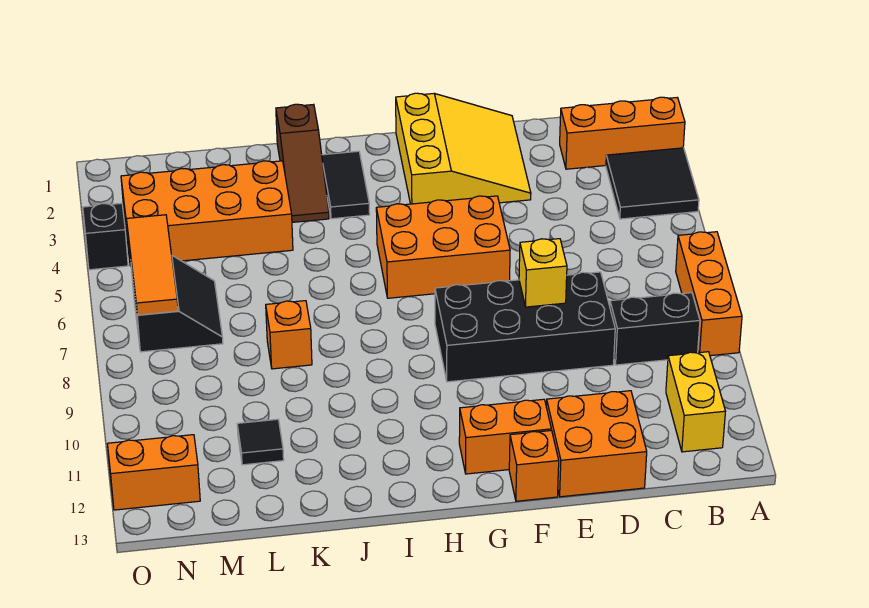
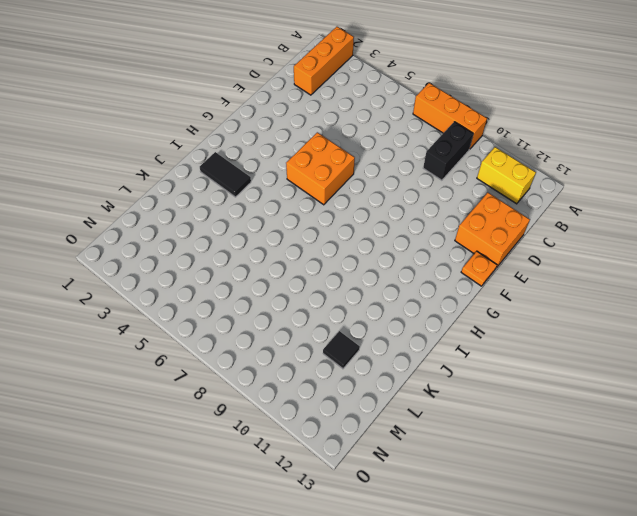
orange brick F5:G6 level 1 -> orange brick F5:H6 level 1
orange plate F13 level 1 -> orange brick F13 level 1
none -> black tile A3:B4 level 1
none -> black brick D8:G9 level 1
none -> yellow slope E1:G3 level 1 top G

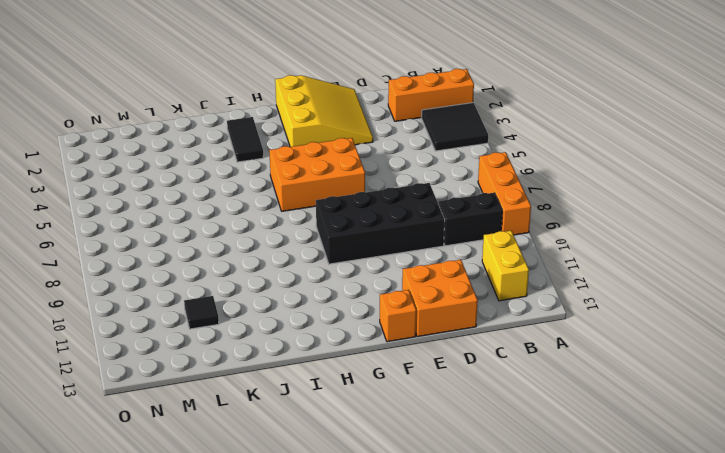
none -> orange brick F12:G12 level 1
none -> brown slope J1:J3 level 1 top 1
none -> orange brick K3:N4 level 1

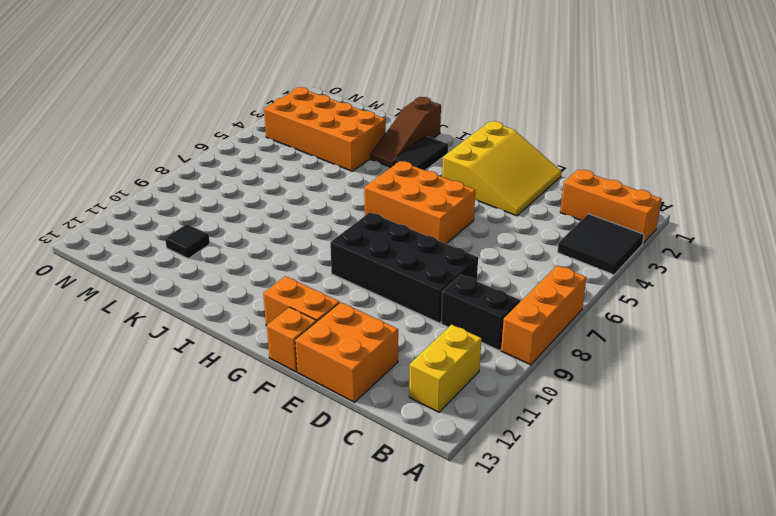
none -> orange brick K8 level 1
none -> black slope M6:N7 level 1 top N
none -> orange brick N12:O12 level 1

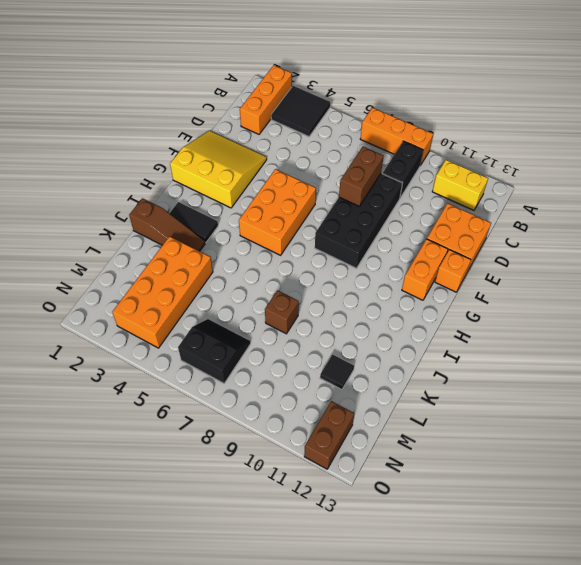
brown brick D8:E8 level 2 -> yellow brick E8 level 2
brown brick K8 level 1 -> orange brick K8 level 1
brown brick N12:O12 level 1 -> orange brick N12:O12 level 1
none -> black brick O4 level 1
none -> orange tile N5:N7 level 2

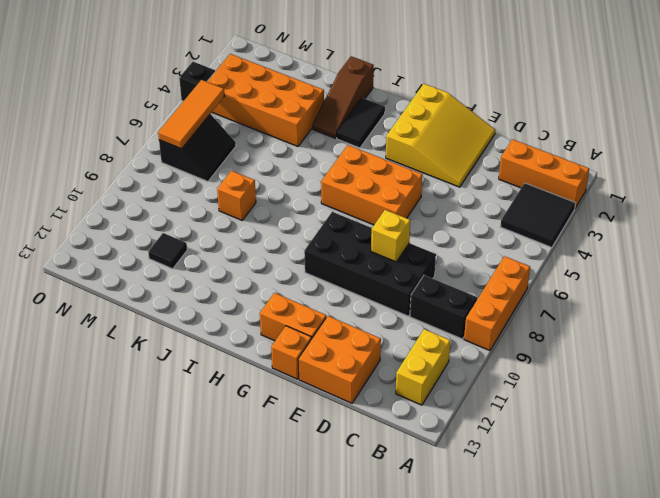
none -> orange brick N12:O12 level 1

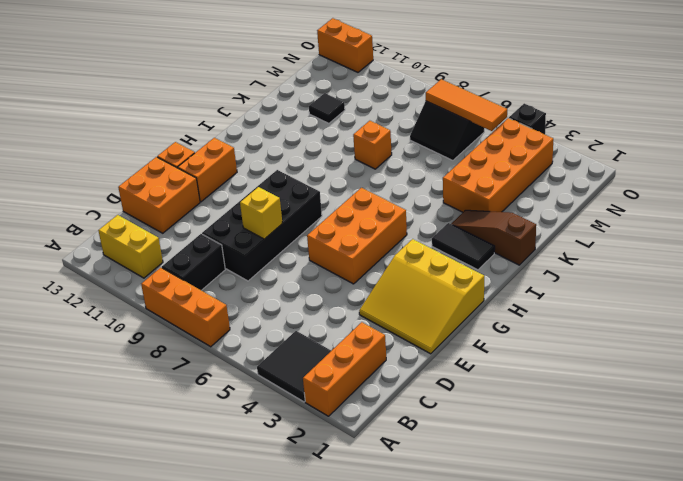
orange brick O12:O13 level 1 -> orange brick N12:O12 level 1

